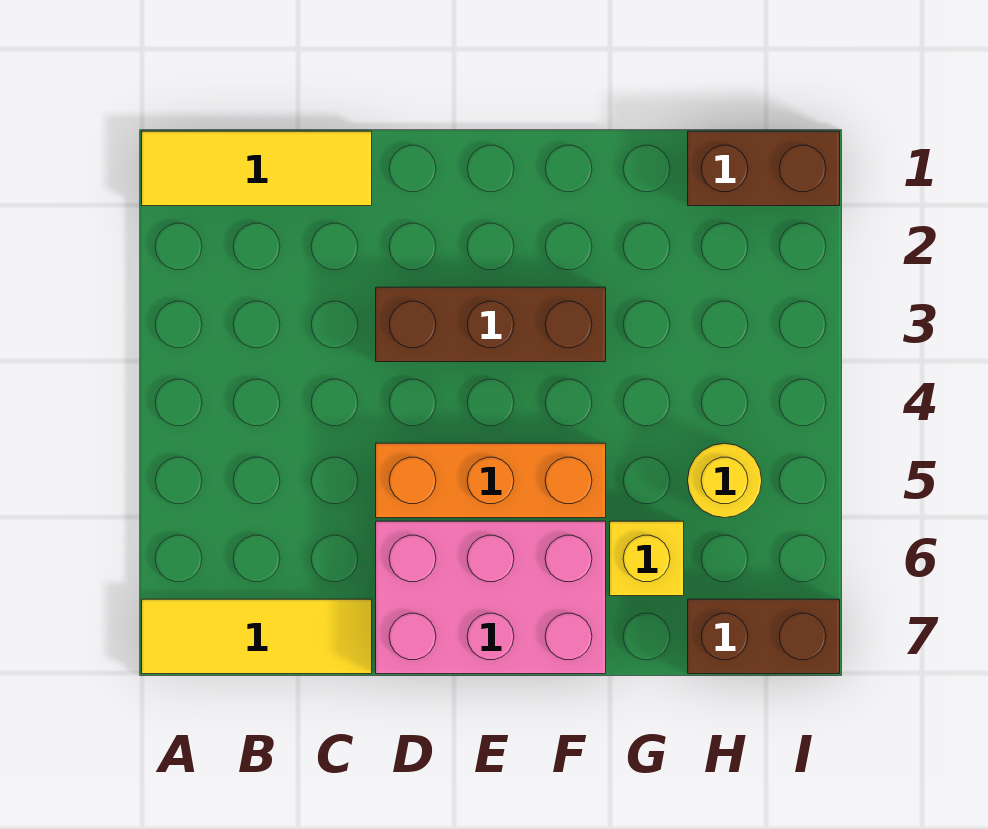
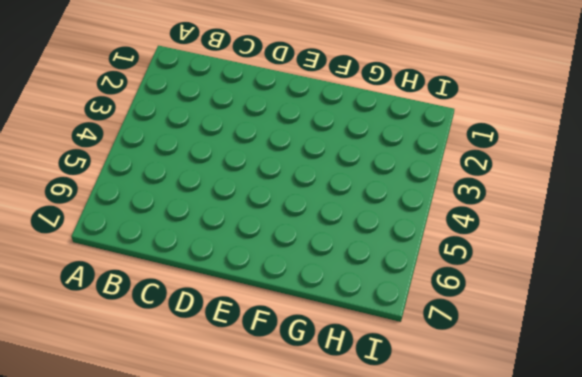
none -> yellow tile A1:C1 level 1
none -> yellow tile A7:C7 level 1

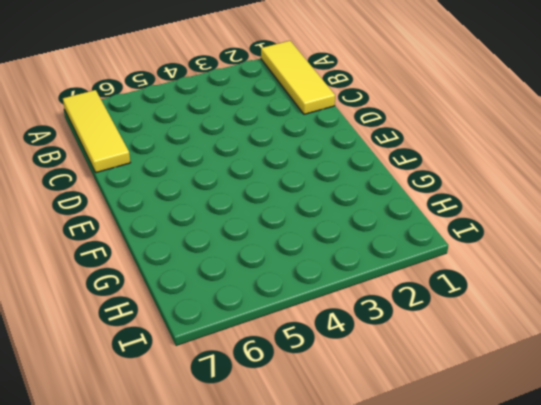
none -> brown brick D3:F3 level 1
none -> orange brick D5:F5 level 1

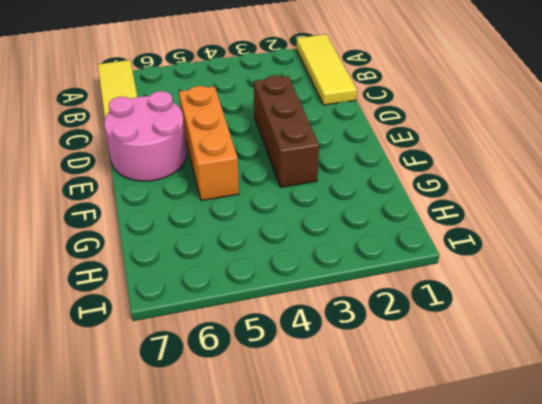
pink round brick D6:E7 level 1 -> pink brick D6:F7 level 1
none -> yellow brick G6 level 1
none -> brown brick H1:I1 level 1

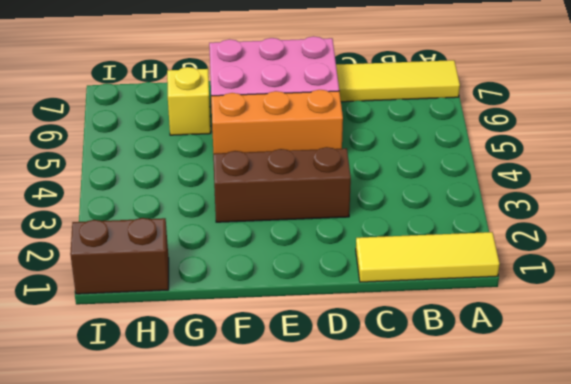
none -> yellow round brick H5 level 1
none -> brown brick H7:I7 level 1

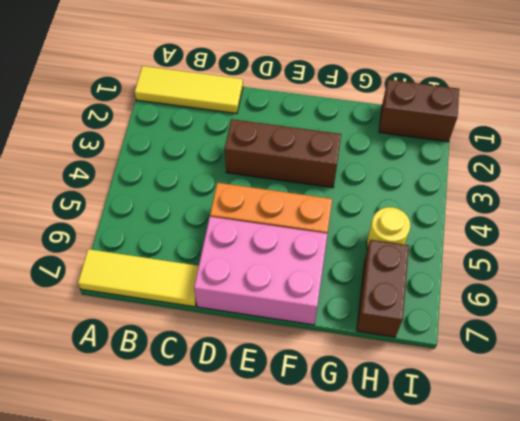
brown brick H6:H7 level 1 -> brown brick H7:I7 level 1
none -> yellow brick G6 level 1

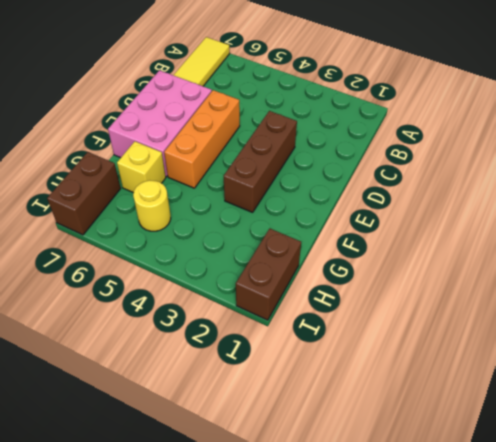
none -> yellow tile A1:C1 level 1

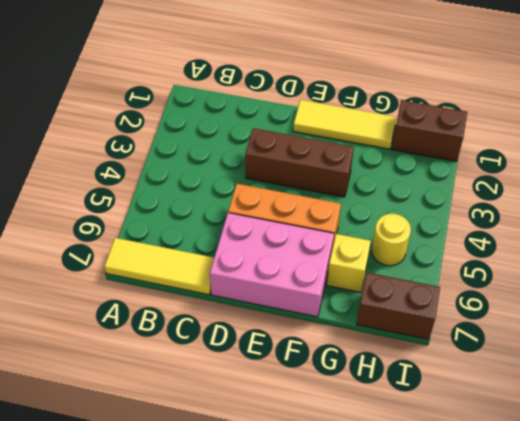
yellow tile E1:G1 level 1 -> yellow tile A1:C1 level 1

